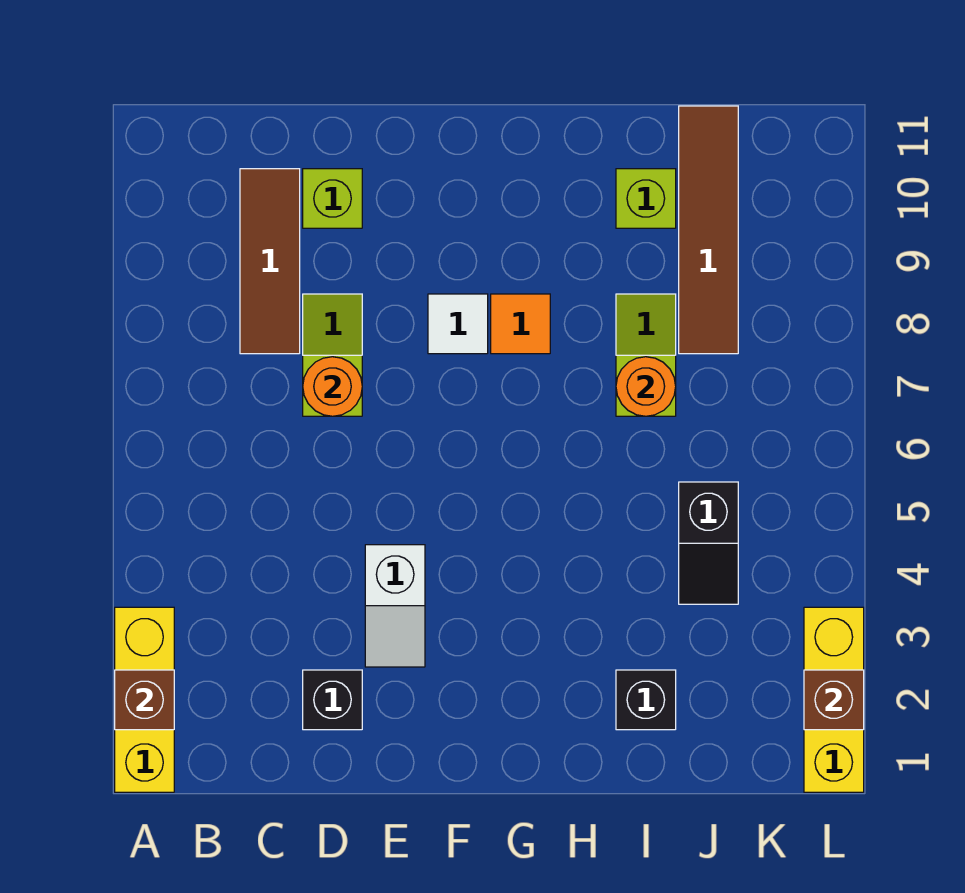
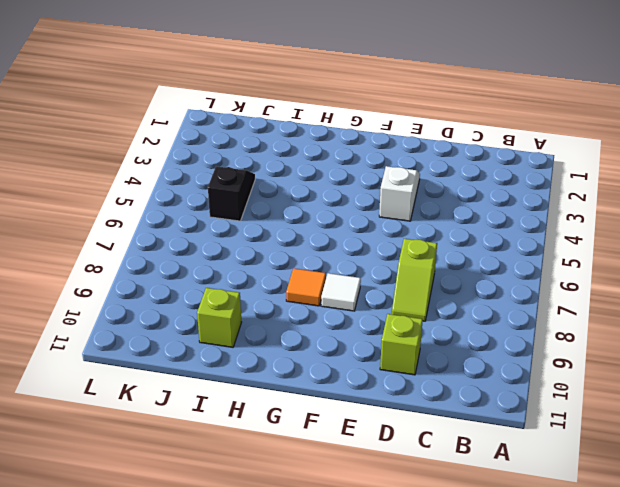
none -> yellow brick A1:A3 level 1
none -> brown tile C8:C10 level 1
none -> black brick D2 level 1

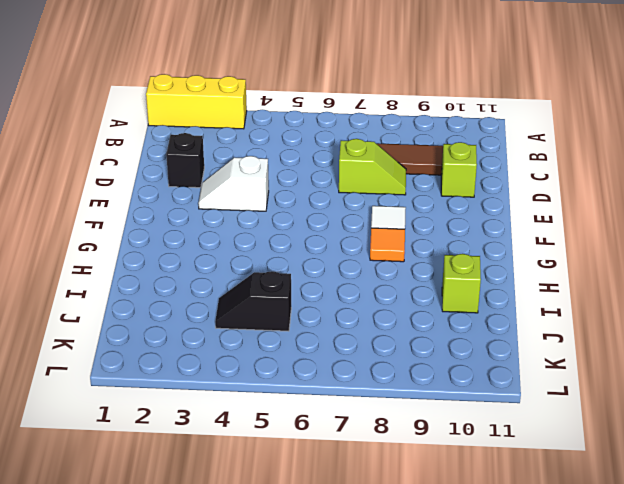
none -> black brick I2 level 1
none -> lime slope I7:I8 level 1 top 7
none -> brown tile J8:J11 level 1

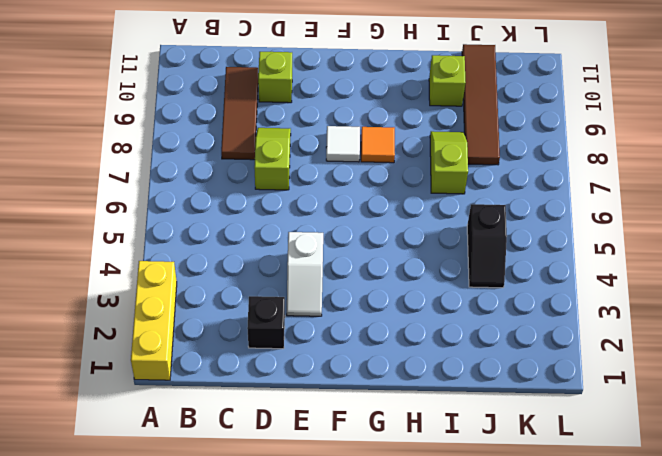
none -> black brick I2 level 1
none -> yellow brick L1:L3 level 1
none -> brown brick A2 level 2

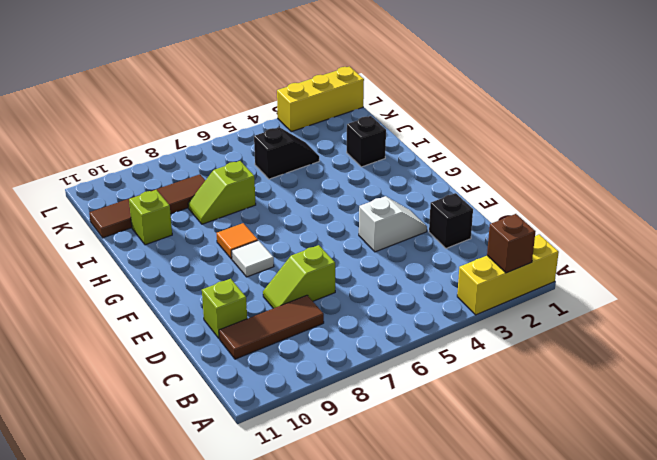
none -> orange round brick D7 level 2
none -> orange round brick I7 level 2
none -> brown brick L2 level 2

